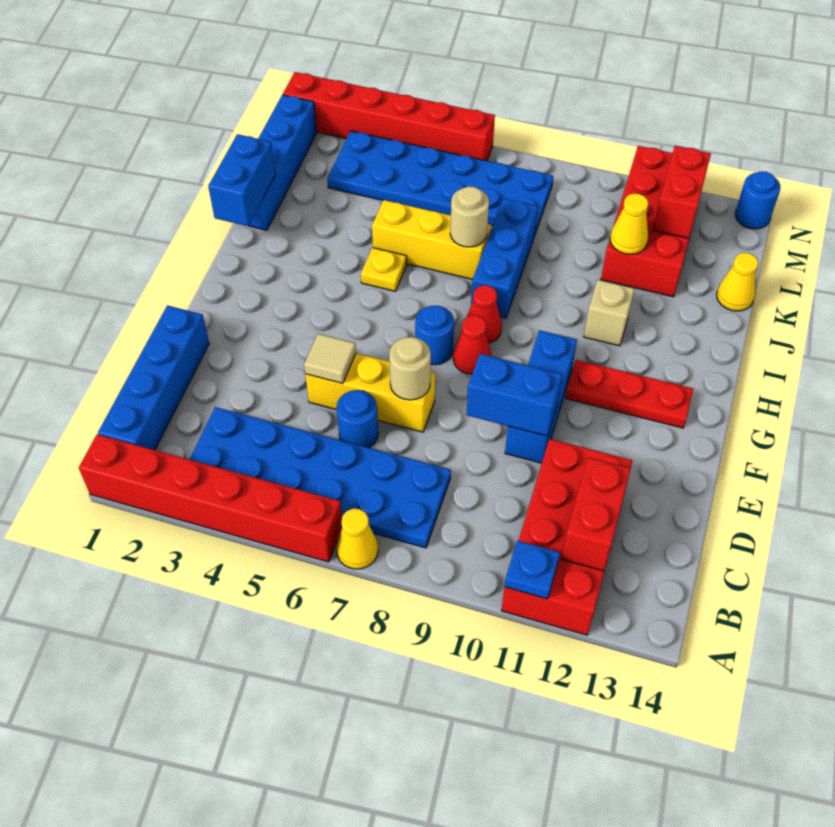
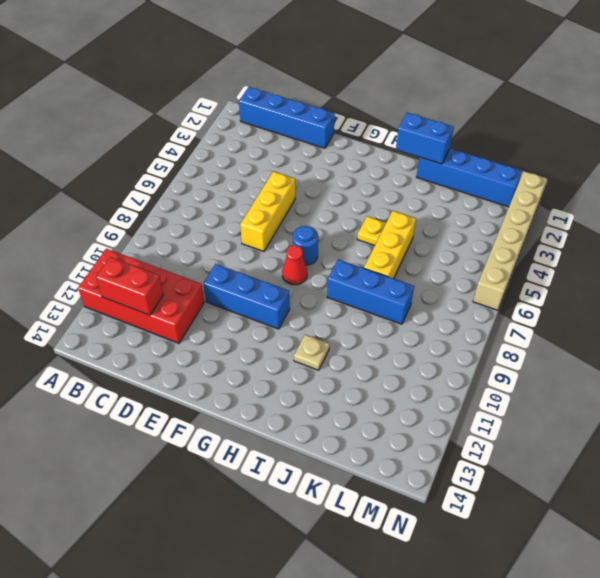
tan plate I11 level 1 -> tan brick I11 level 1
tan brick N1:N6 level 1 -> red brick N1:N6 level 1
none -> red brick A1:A6 level 1
none -> yellow cone A7 level 1
none -> blue plate B3:C8 level 1
none -> blue round brick D6 level 1

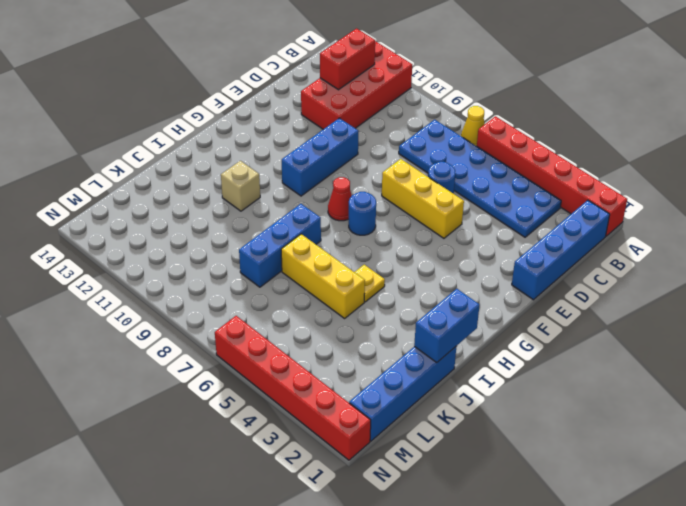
none -> red plate G11:G13 level 1
none -> red cone H8 level 1
none -> red brick K11:N12 level 1
none -> yellow cone K14 level 1

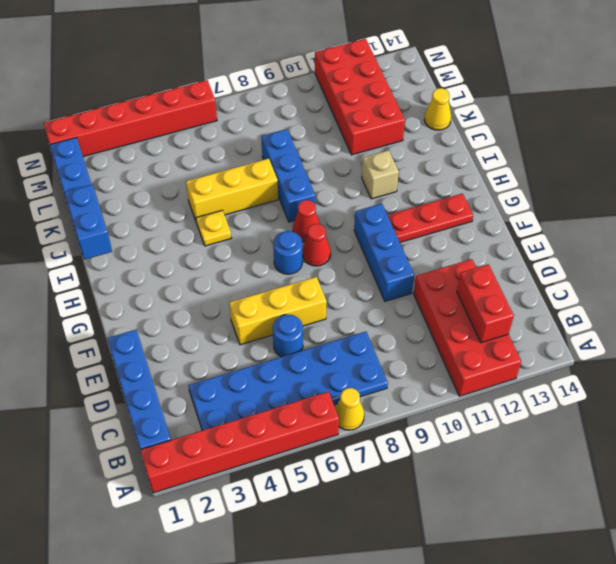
none -> blue plate L3:M8 level 1
none -> blue round brick N14 level 1
none -> blue plate A11 level 2
none -> tan tile E5 level 2

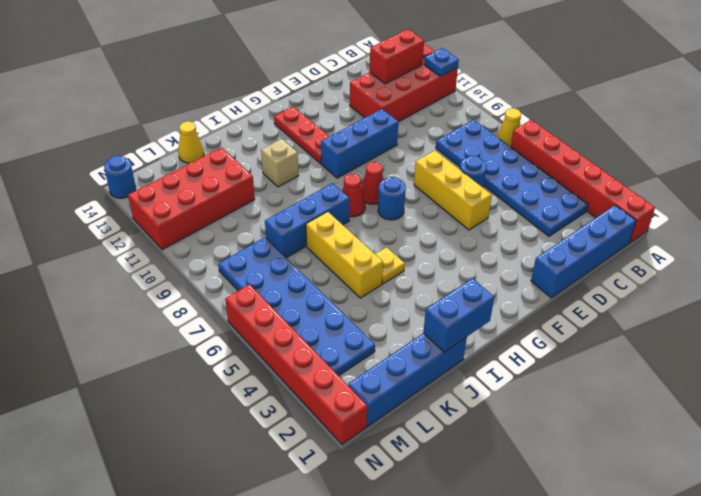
none -> tan tile E5 level 2
none -> tan round brick E7 level 2
none -> blue brick E9:E10 level 2
none -> tan round brick J7 level 2

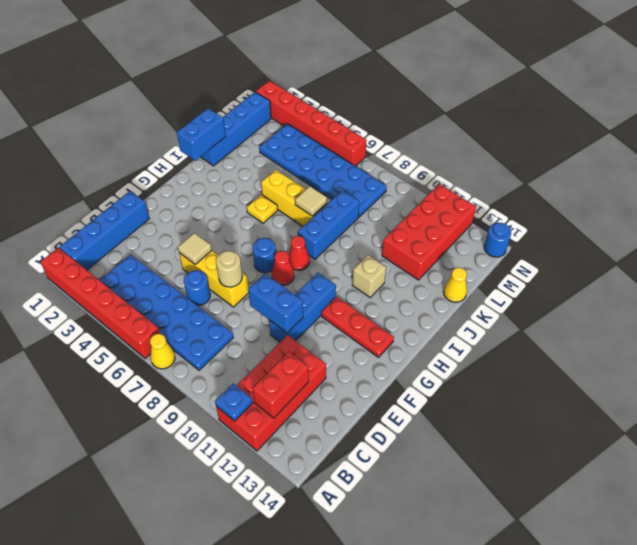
tan tile J7 level 2 -> tan round brick J7 level 2
none -> yellow cone K11 level 2
none -> red brick L12:M12 level 2

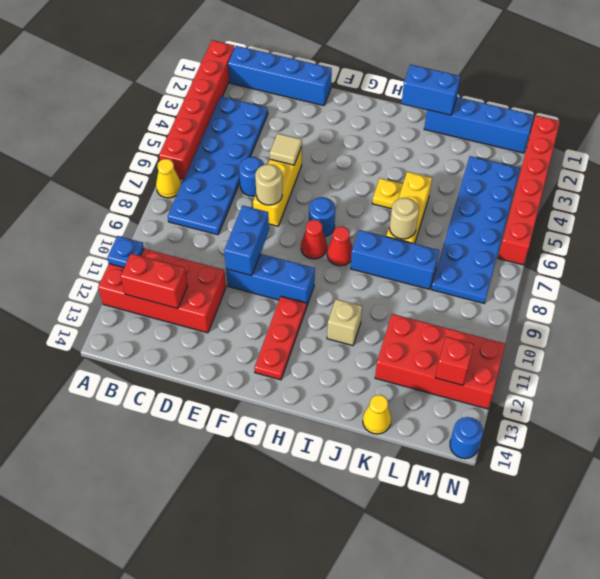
red brick M12 level 2 -> red brick L12:M12 level 2
none -> yellow cone K11 level 2

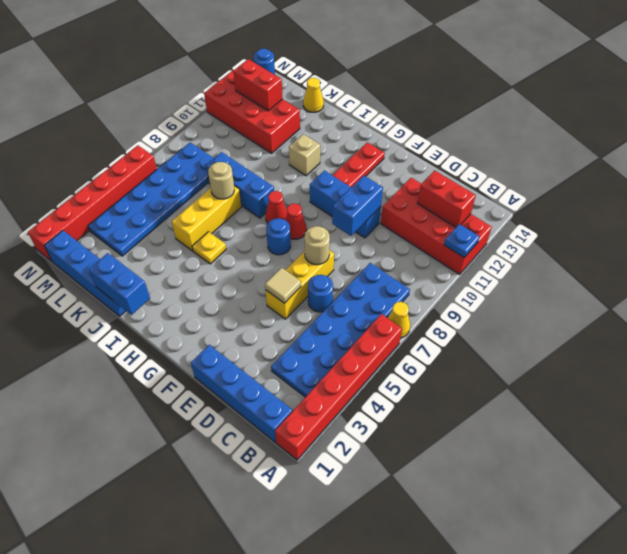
none -> yellow cone K11 level 2

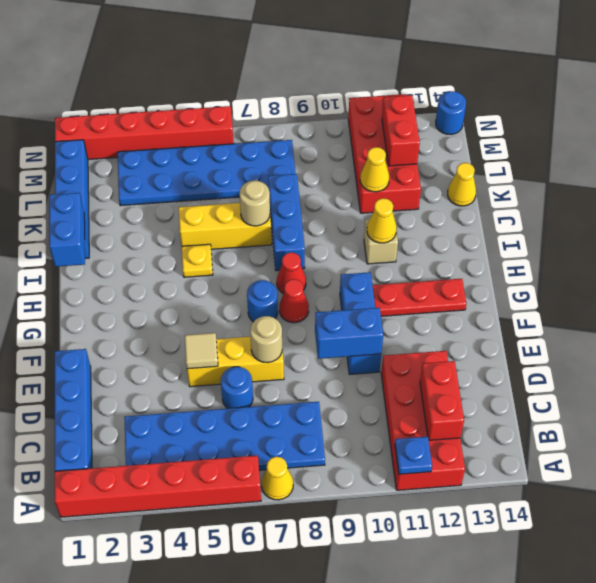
yellow cone I11 level 2 -> none

